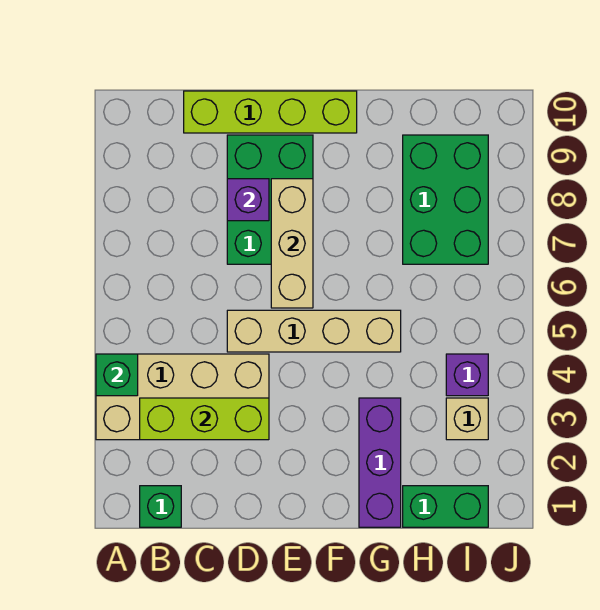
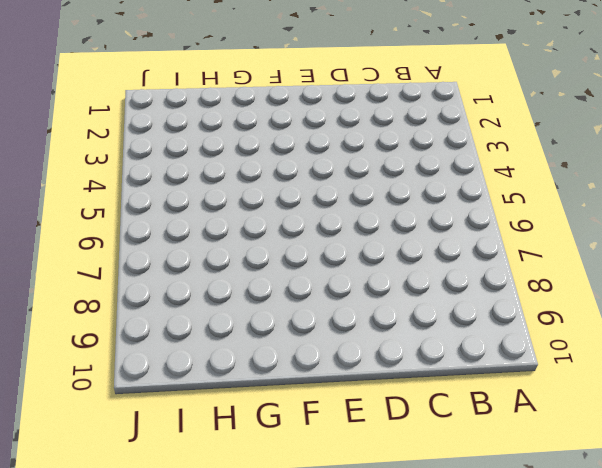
none -> tan brick A3:D4 level 1
none -> green brick B1 level 1
none -> lime brick C10:F10 level 1

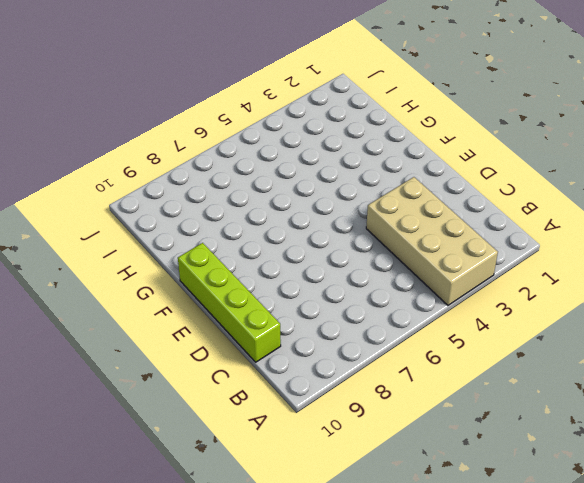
none -> green brick B1 level 1
none -> tan brick D5:G5 level 1
none -> green brick D7:E9 level 1

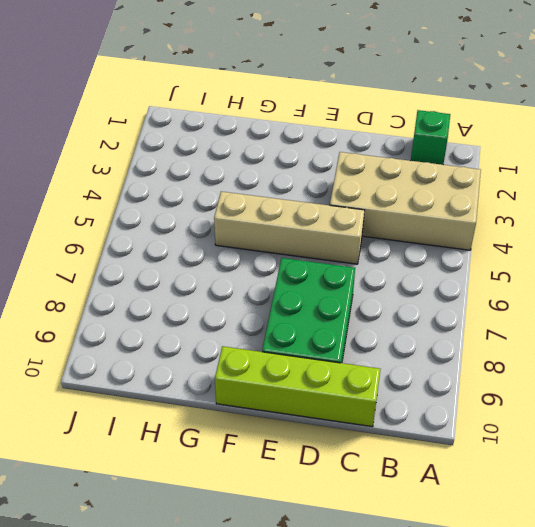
none -> purple brick G1:G3 level 1
none -> green brick H1:I1 level 1
none -> green brick H7:I9 level 1

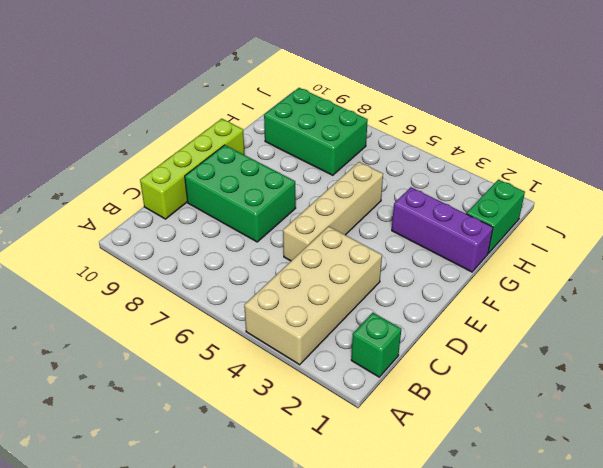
none -> tan brick I3 level 1
none -> purple brick I4 level 1
none -> green brick A4 level 2

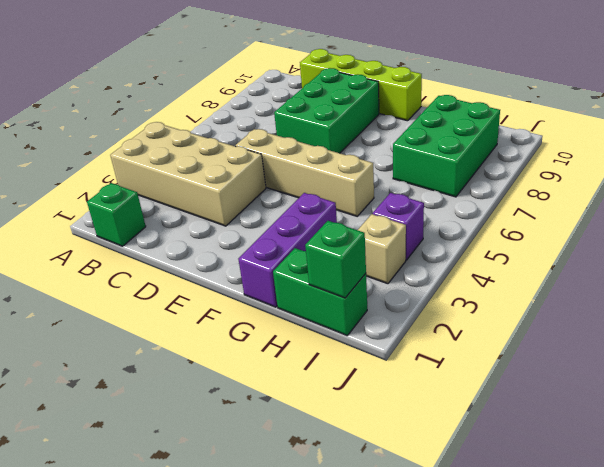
green brick I1 level 2 -> green brick A4 level 2
none -> lime brick B3:D3 level 2
none -> purple brick D8 level 2
none -> tan brick E6:E8 level 2

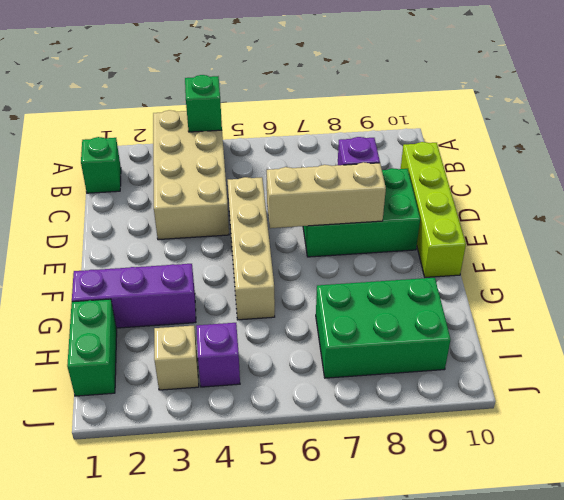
none -> lime brick B3:D3 level 2

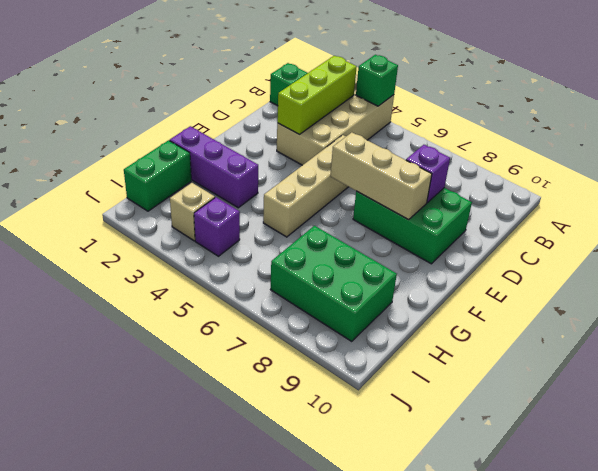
none -> lime brick C10:F10 level 1

